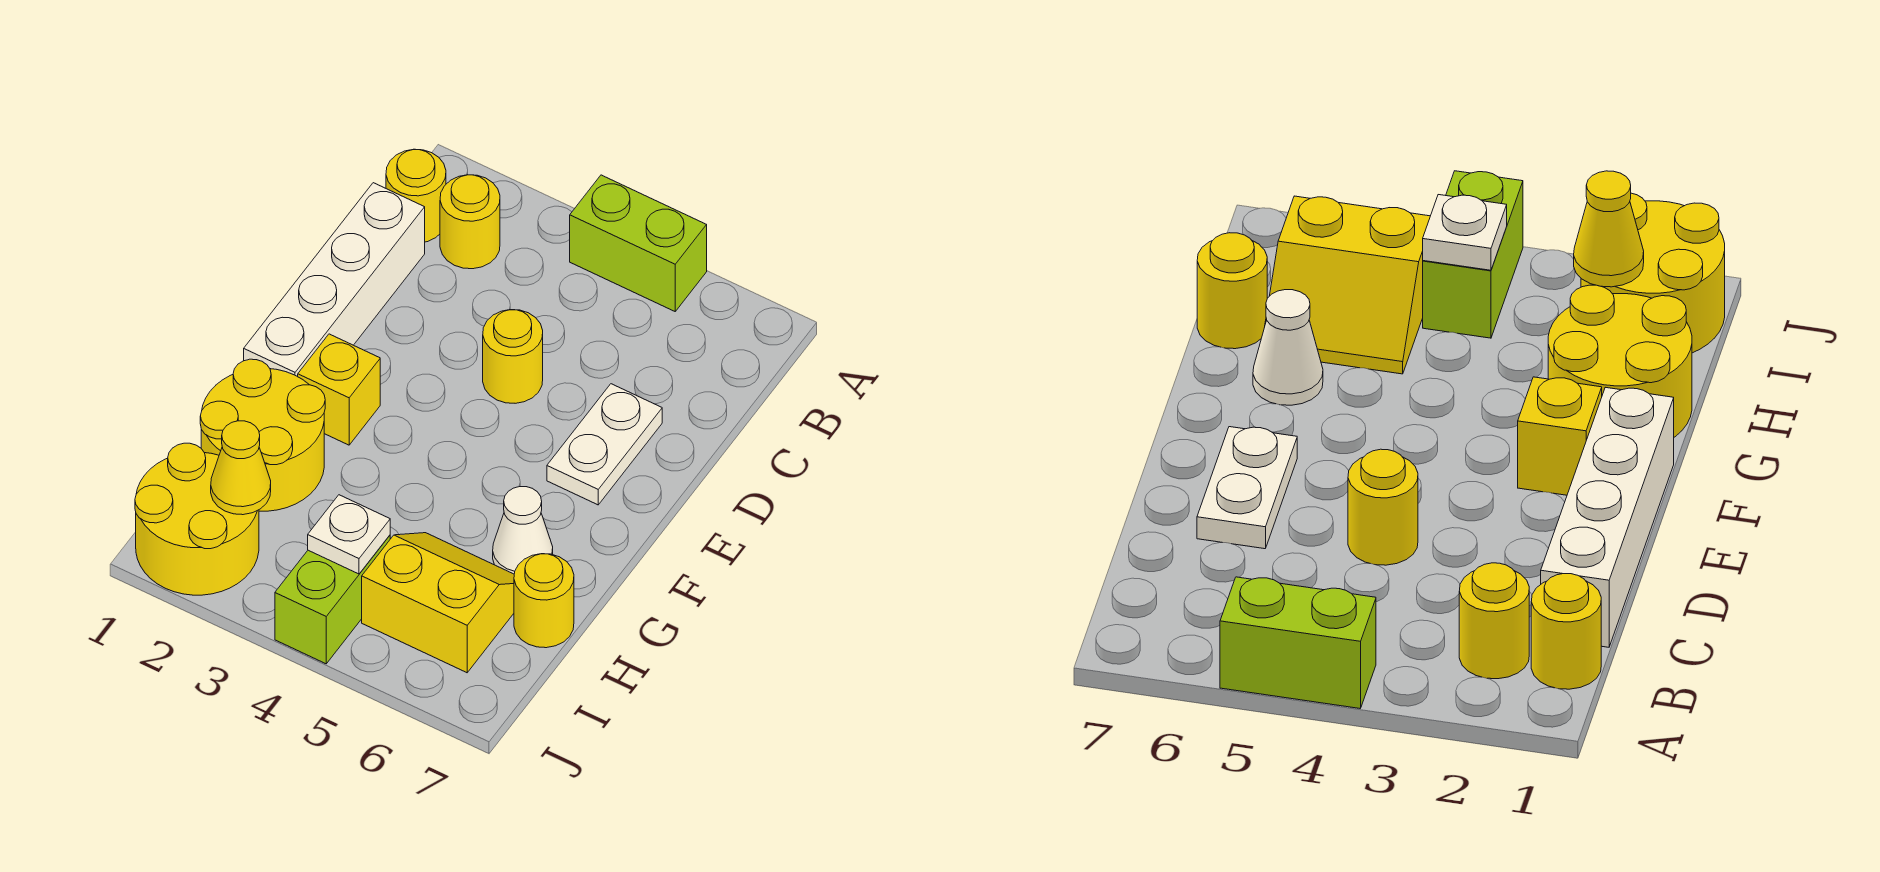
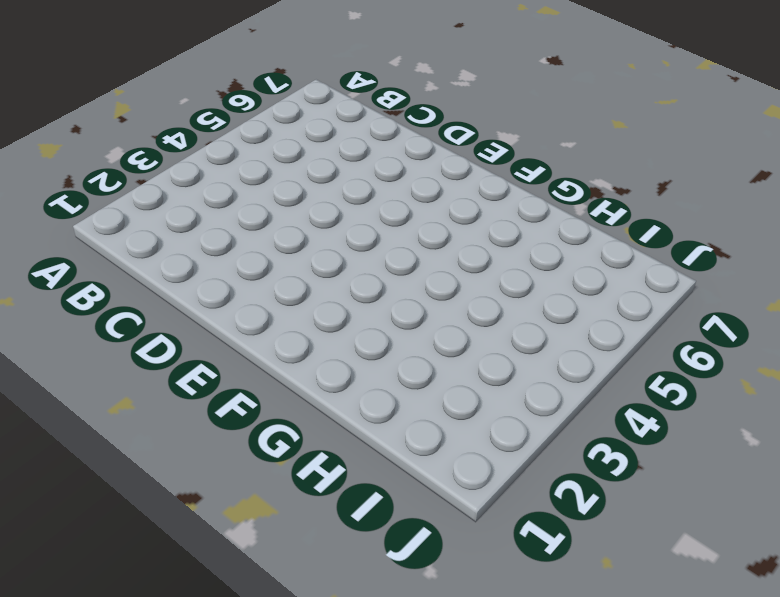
none -> lime brick A4:A5 level 1
none -> yellow round brick B1 level 1
none -> yellow round brick B2 level 1

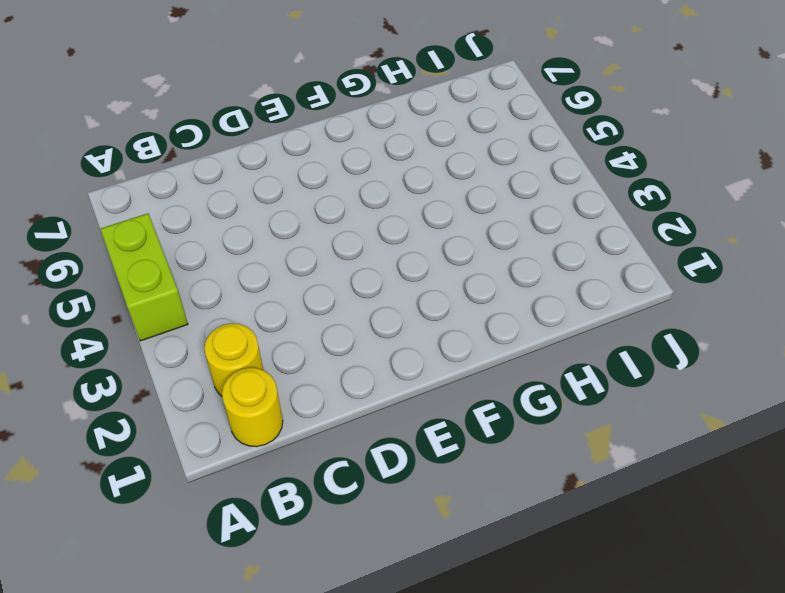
none -> white brick C1:F1 level 1
none -> yellow round brick D4 level 1
none -> white plate D6:E6 level 1

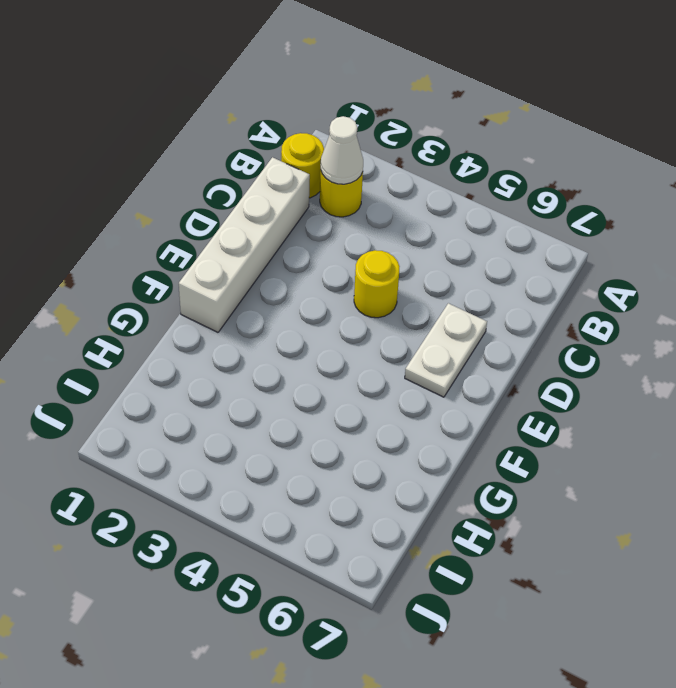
white cone B2 level 2 -> white cone G6 level 1
none -> lime brick A4:A5 level 1
none -> yellow brick F2 level 1
none -> yellow round brick G1:H2 level 1

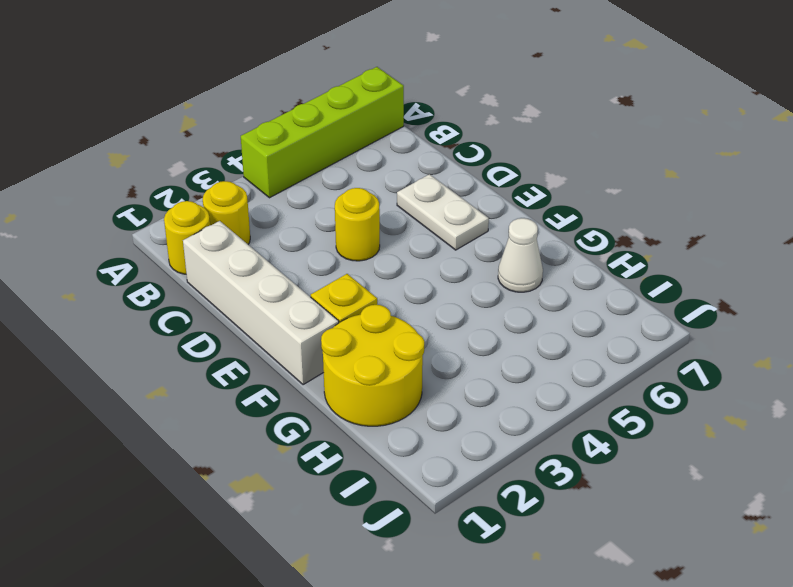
lime brick A4:A7 level 1 -> lime brick A4:A5 level 1
none -> yellow slope H5:I6 level 1 top I
none -> yellow round brick H7 level 1
none -> yellow round brick I1:J2 level 1

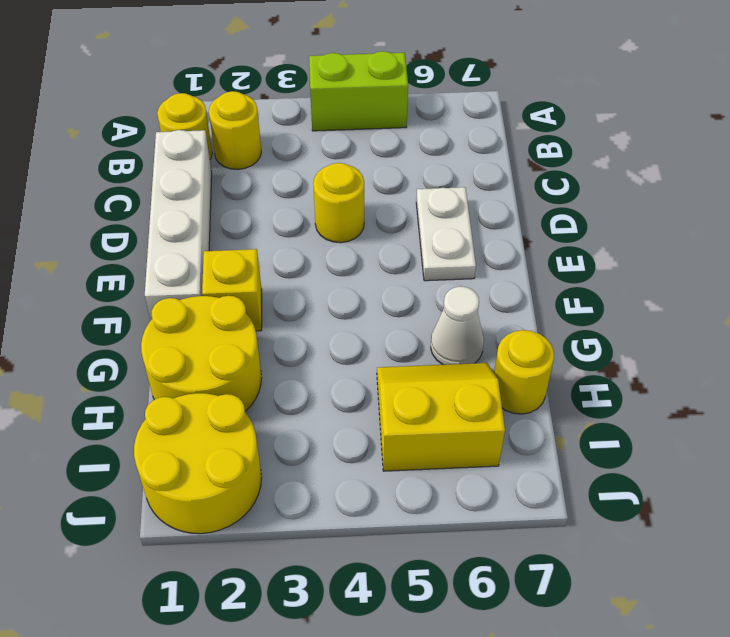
none -> lime brick I4:J4 level 1
none -> yellow cone I2 level 2
none -> white plate I4 level 2

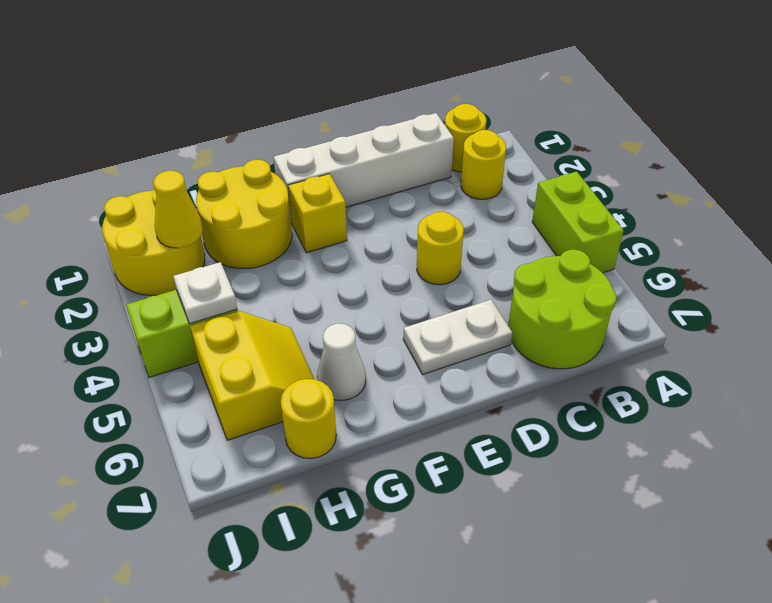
lime round brick B6:C7 level 1 -> none

